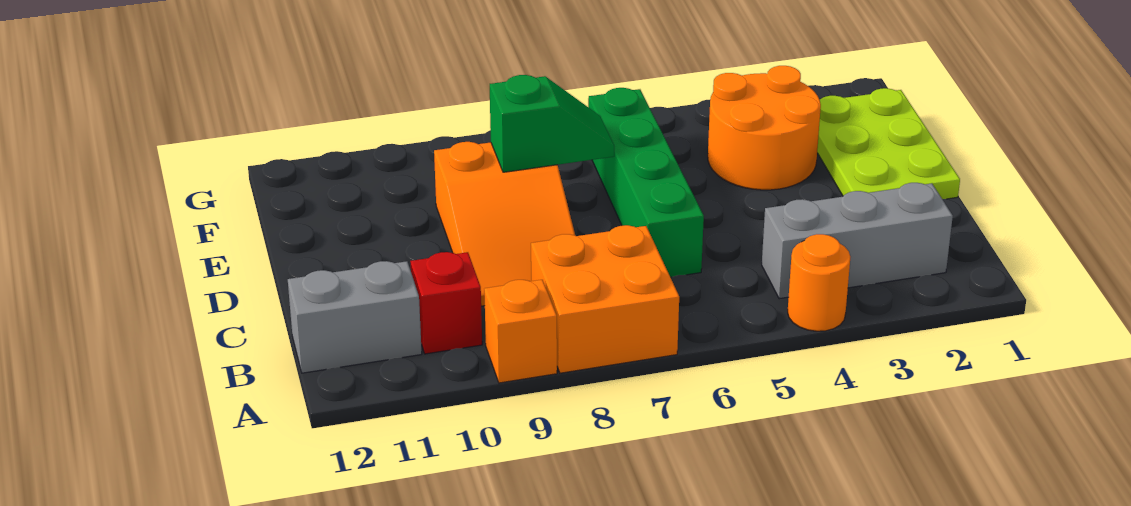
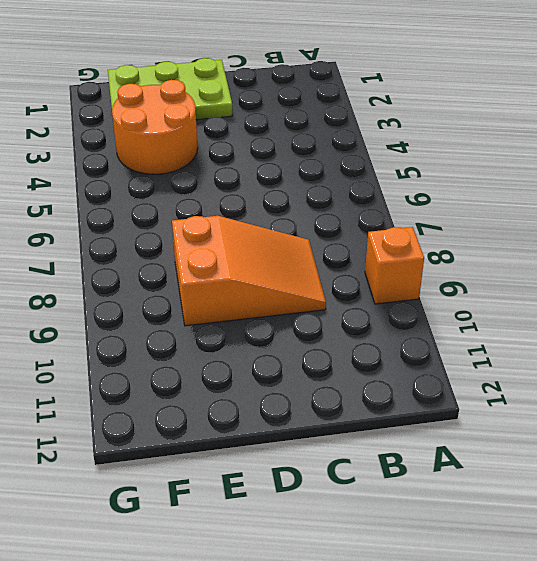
none -> orange round brick A4 level 1
none -> orange brick A7:B8 level 1

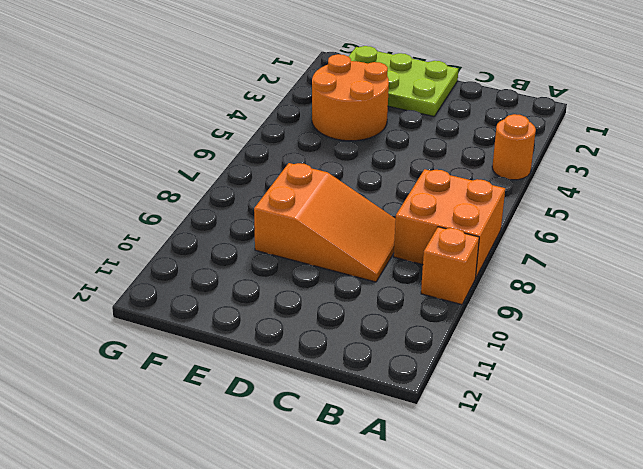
none -> grey brick B2:B4 level 1
none -> red brick B10 level 1

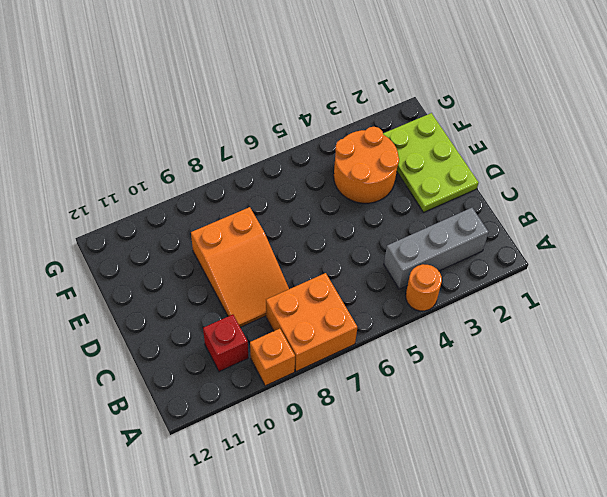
none -> grey brick B11:B12 level 1
none -> green brick C6:F6 level 1

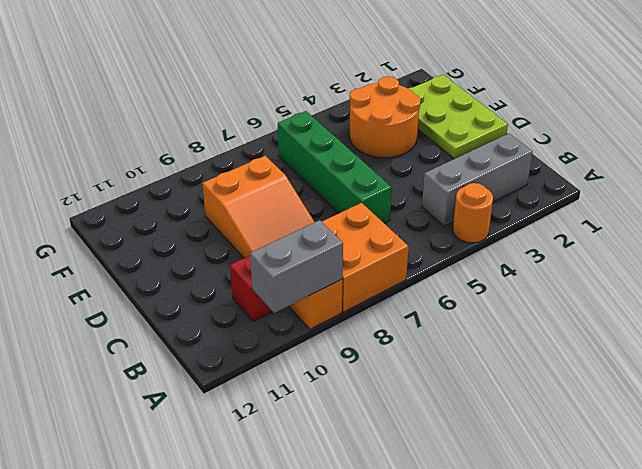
grey brick A9:A10 level 2 -> grey brick B11:B12 level 1
none -> green slope E7:E8 level 2 top 8

